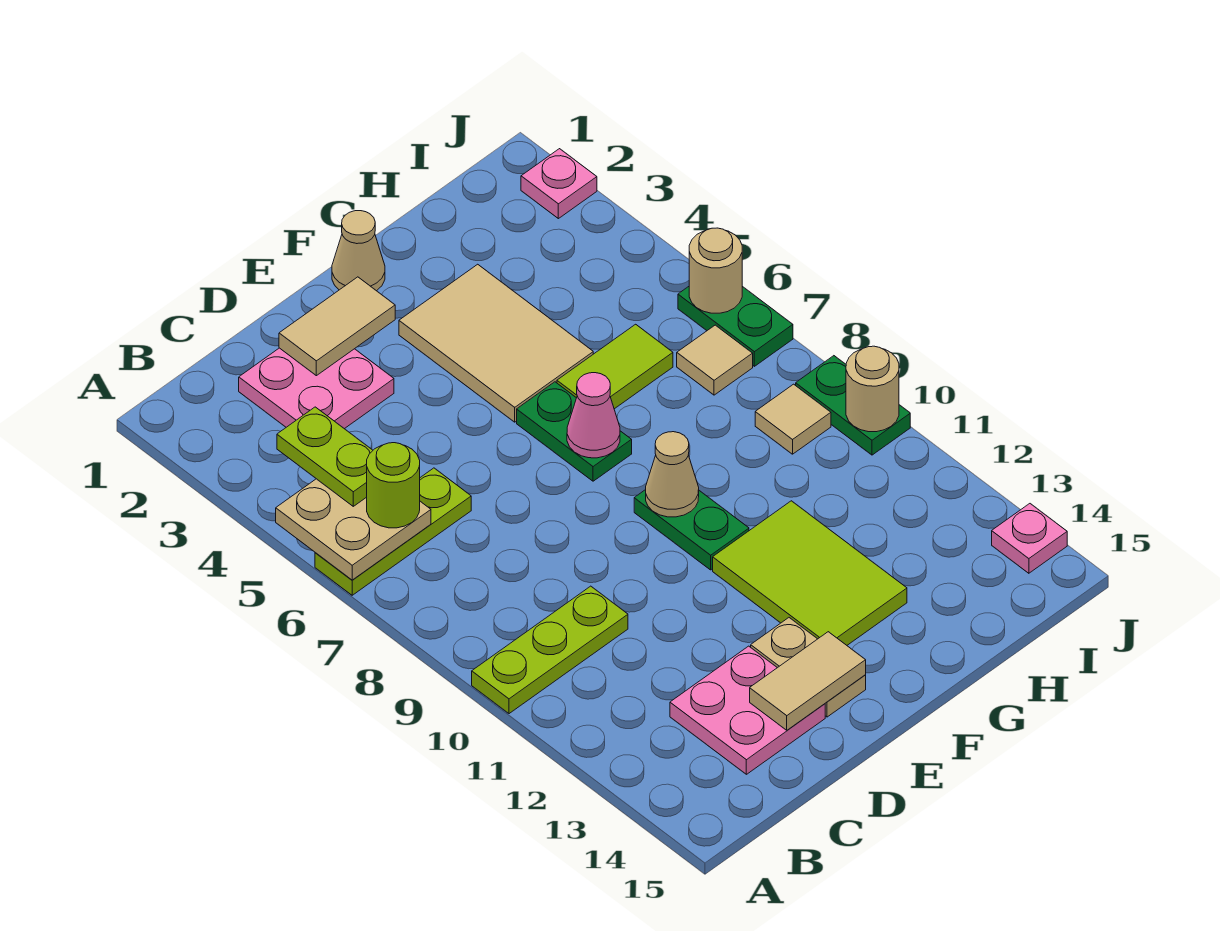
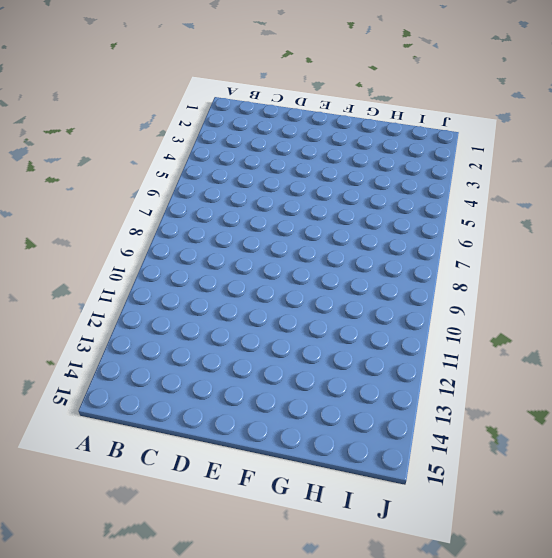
none -> lime plate A6:C6 level 1
none -> lime plate A10:C10 level 1
none -> pink plate C2:D3 level 1

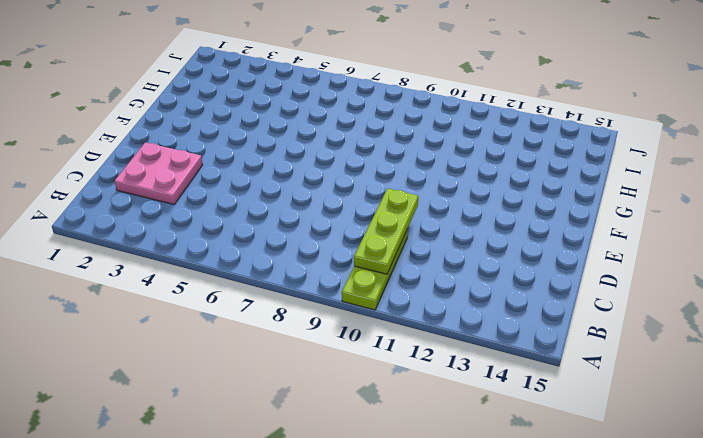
lime plate B10:D10 level 2 -> lime plate A6:C6 level 1
none -> pink plate C13:D14 level 1
none -> tan plate E13:E14 level 1
none -> tan cone F1 level 1

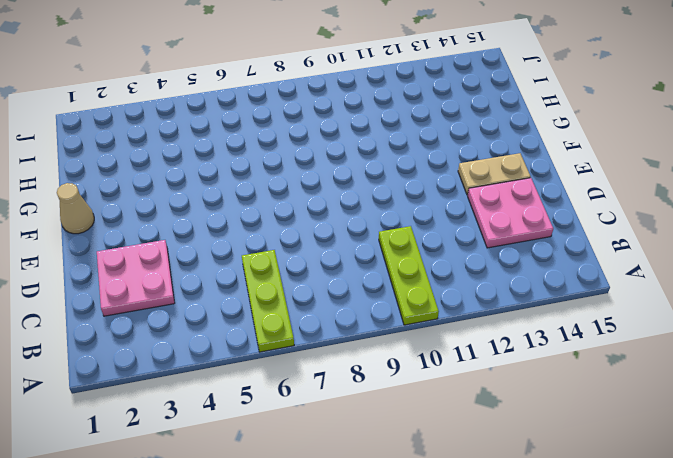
none -> tan tile F3:G5 level 1
none -> green plate F6:F7 level 1
none -> green plate F9:F10 level 1

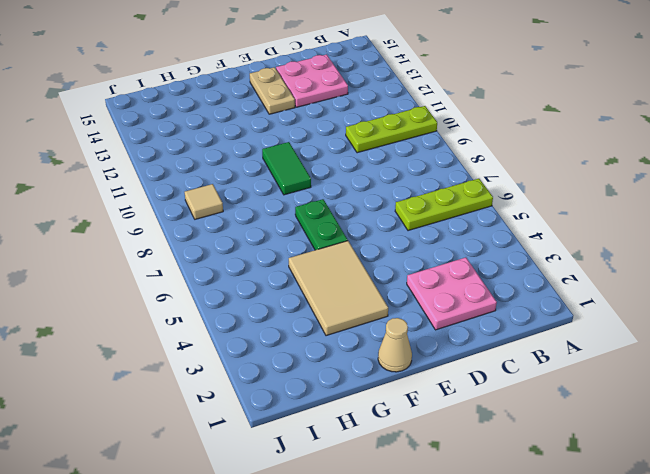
green tile F9:F10 level 1 -> green plate F9:F10 level 1
none -> lime tile F11:G13 level 1
none -> lime tile G6:H6 level 1
none -> tan tile I7 level 1

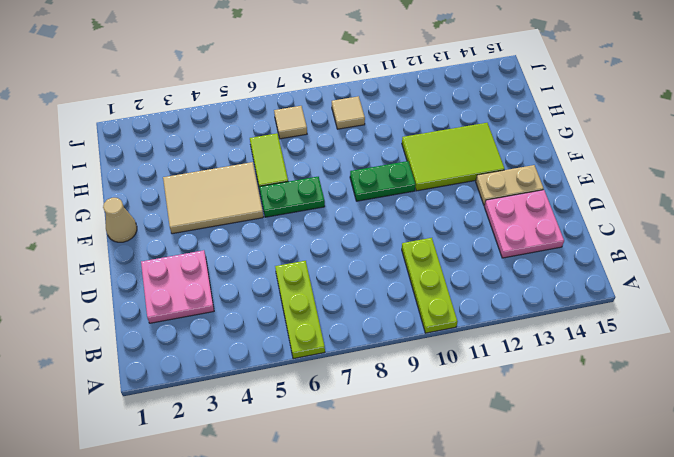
none -> pink plate J2 level 1
none -> green plate J6:J7 level 1
none -> green plate J9:J10 level 1

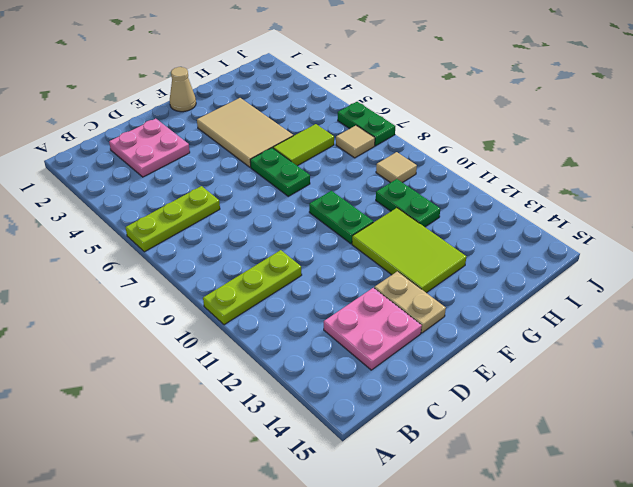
green plate H10:H11 level 1 -> green plate J9:J10 level 1
none -> pink plate J2 level 1
none -> pink plate J14 level 1
none -> tan plate A5:B6 level 2

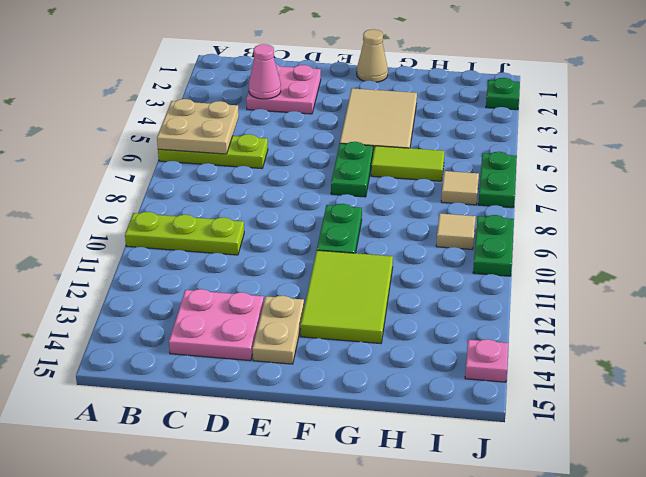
pink cone C3 level 2 -> pink cone F7 level 2
green plate J2 level 1 -> pink plate J2 level 1
none -> tan tile D2:E2 level 2
none -> tan tile D14:E14 level 2
none -> tan cone F9 level 2

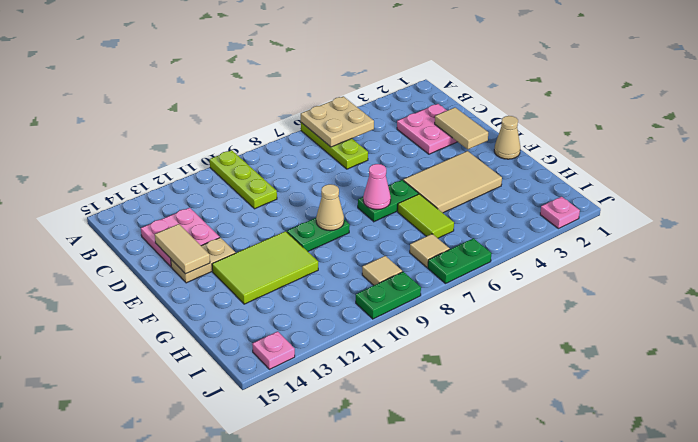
none -> tan round brick J6 level 2
none -> tan round brick J10 level 2
none -> lime plate B4:B5 level 3

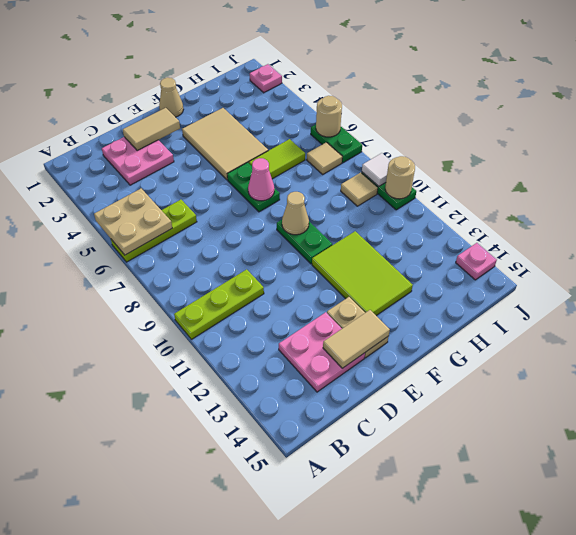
white tile J9 level 2 -> none
none -> lime plate B4:B5 level 3
none -> lime round brick B6 level 3

